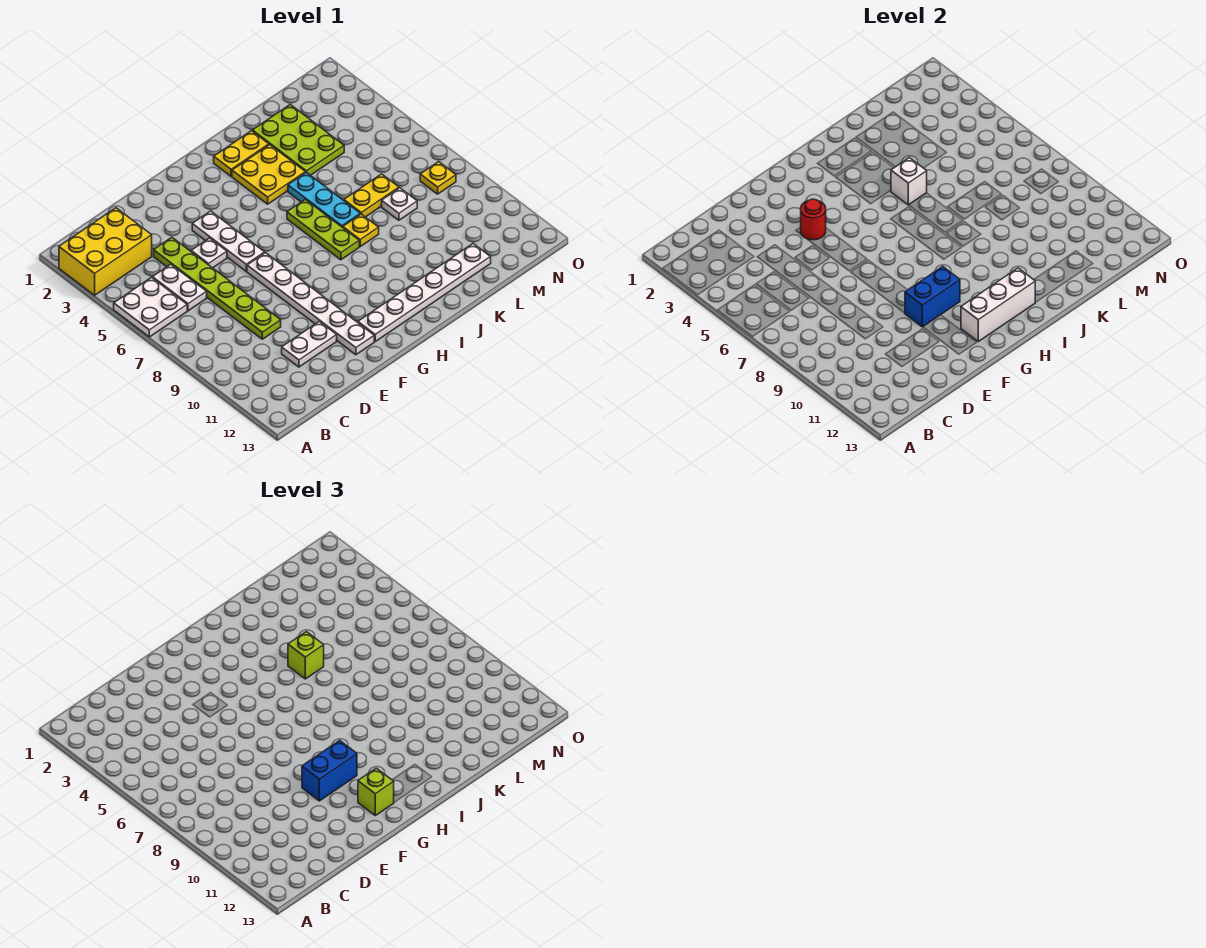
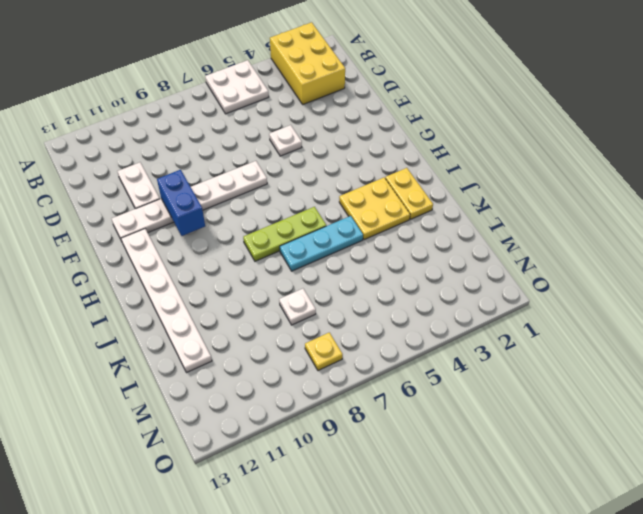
none -> white plate C5:C6 level 1
none -> lime plate D4:D9 level 1
none -> white plate F4:F6 level 1

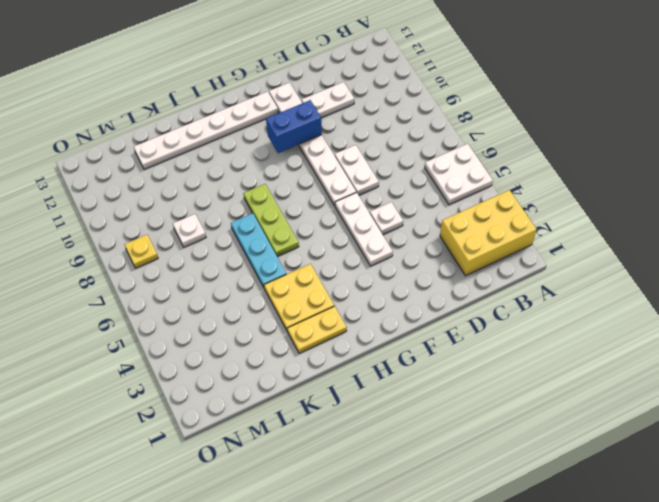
white plate E7:E8 level 1 -> white plate C5:C6 level 1
none -> lime plate D4:D9 level 1
none -> yellow plate J8 level 1
none -> lime plate K2:L4 level 1

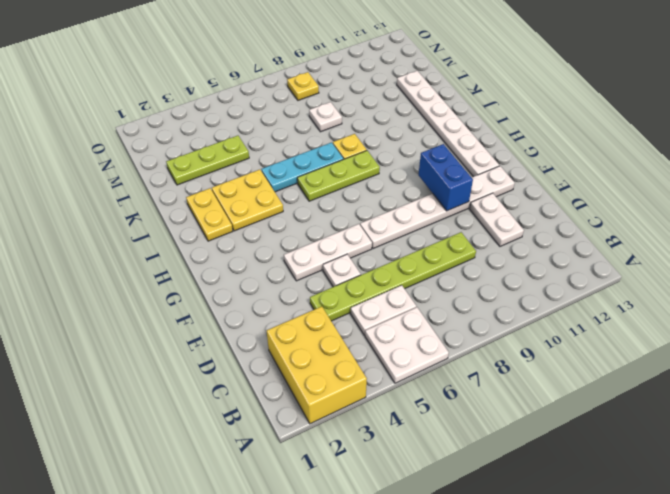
lime plate L2:L4 level 1 -> lime plate K2:L4 level 1
none -> yellow plate K7:L7 level 1
none -> red round brick F4 level 2
none -> white brick G12:I12 level 2

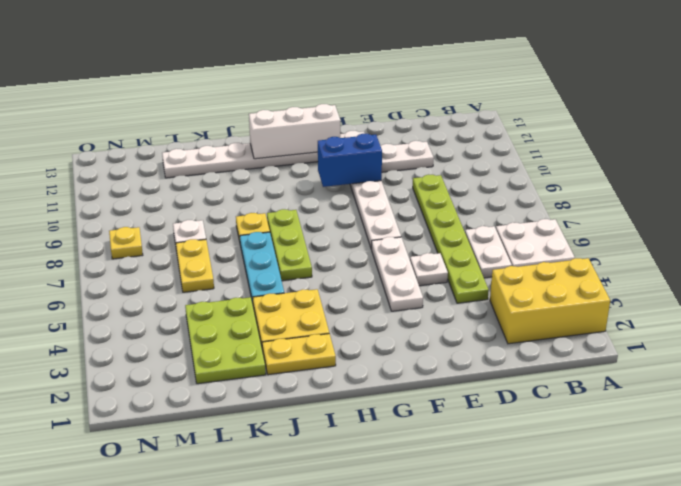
yellow plate L6:L7 level 1 -> yellow plate K7:L7 level 1
none -> red round brick F4 level 2
none -> white brick J5 level 2
none -> blue brick F10:G10 level 3

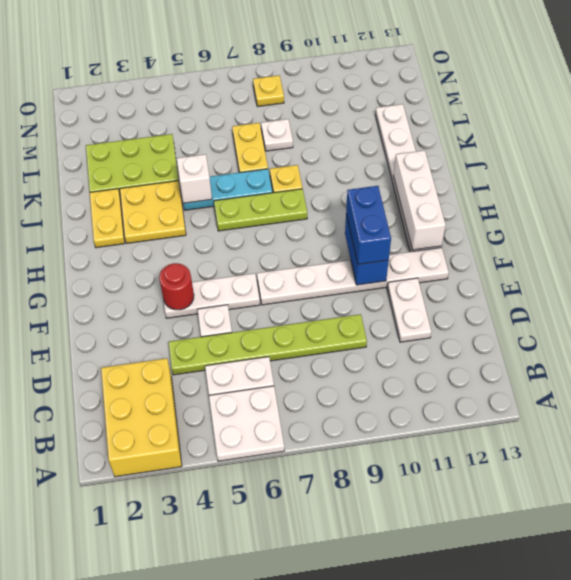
none -> lime brick G12 level 3
none -> lime brick J5 level 3

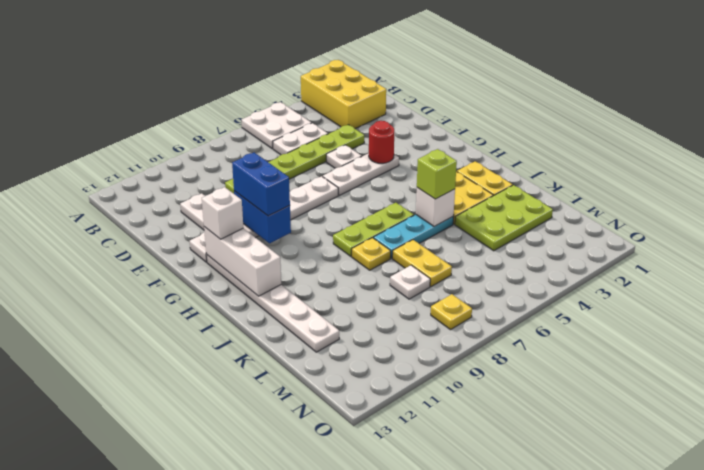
white brick G12 level 3 -> lime brick G12 level 3

